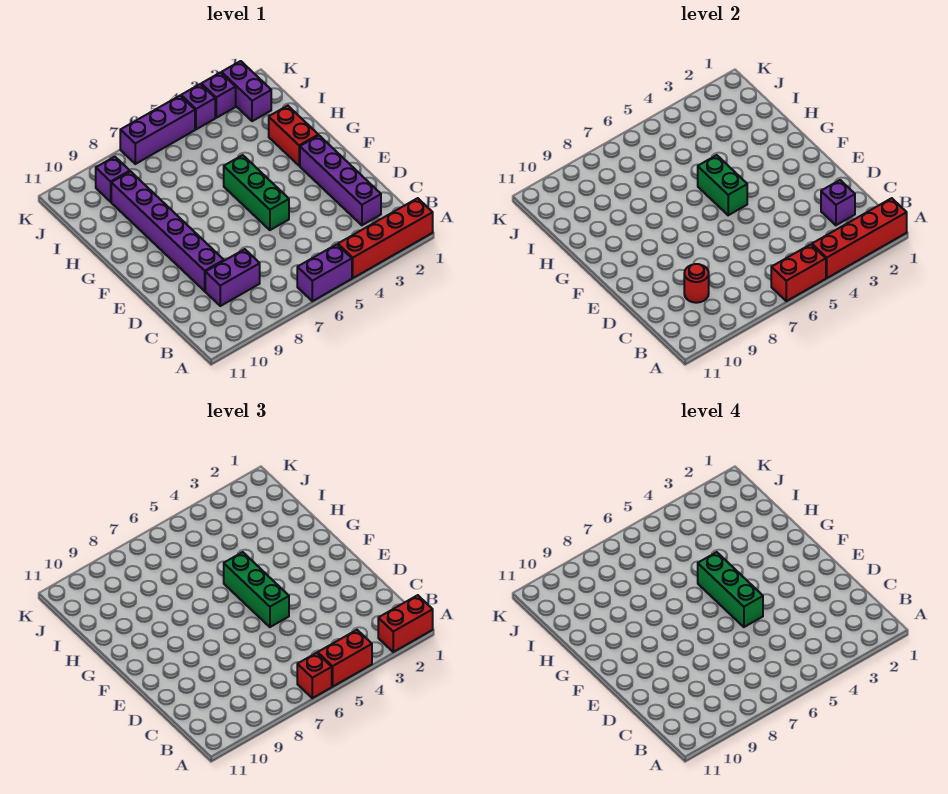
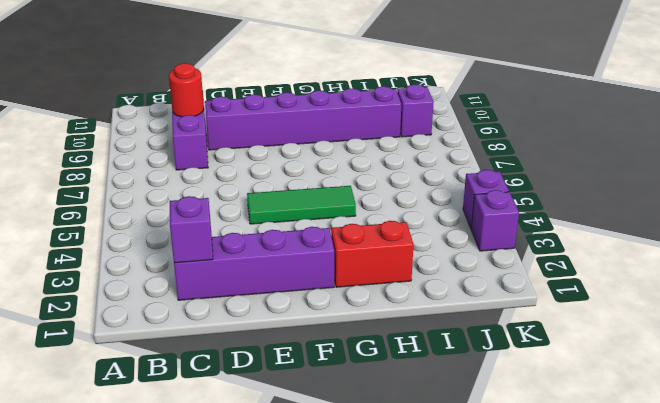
green tile E5:G5 level 1 -> green brick E5:G5 level 1
none -> red brick A1:A4 level 1
none -> purple brick A5:A6 level 1
none -> purple brick J2:K2 level 1

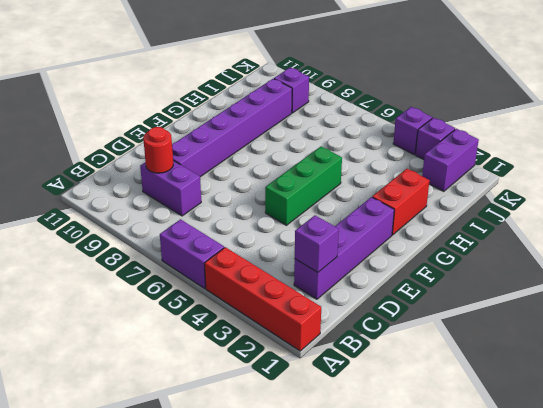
none -> purple brick K5:K7 level 1
none -> red brick A1:A4 level 2
none -> red brick A5:A6 level 2

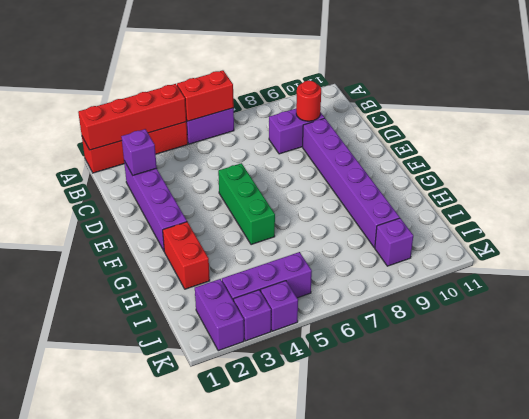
purple brick J3:J5 level 1 -> purple brick K5:K7 level 1
none -> green brick F5:G5 level 2
none -> red brick A1:A2 level 3
none -> red brick A4:A5 level 3

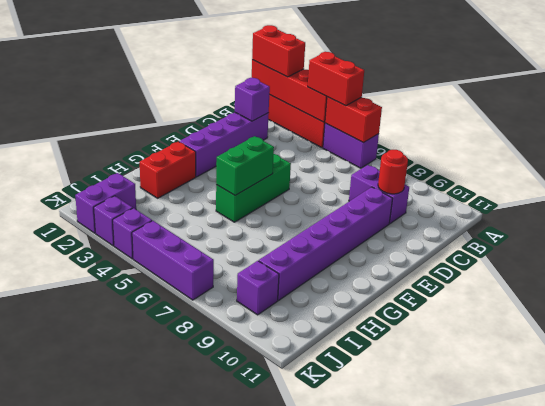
none -> red brick A6 level 3
none -> green brick E5:G5 level 3
none -> green brick E5:G5 level 4

